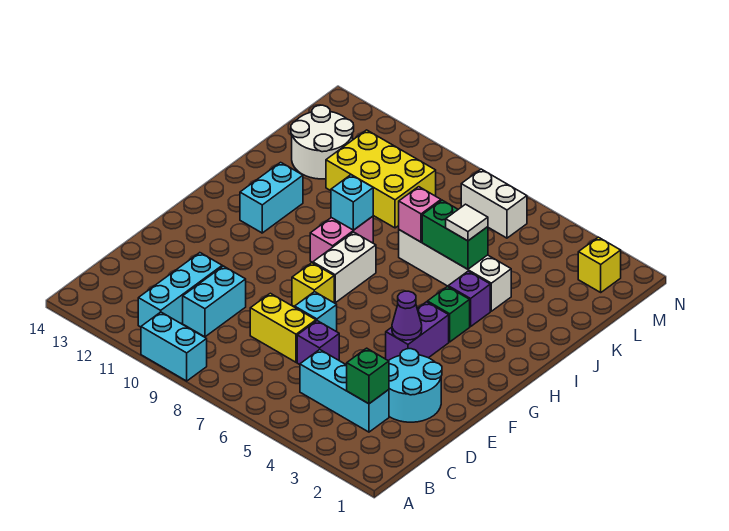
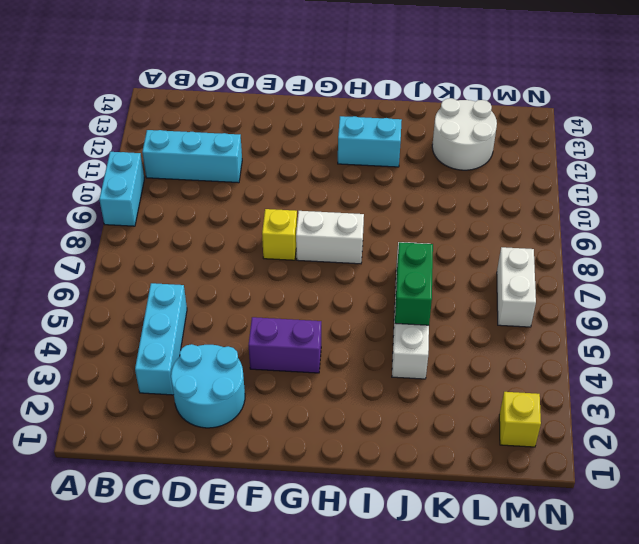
none -> cyan brick C10:D10 level 1
none -> purple brick D6 level 1
none -> yellow brick D7:D8 level 1

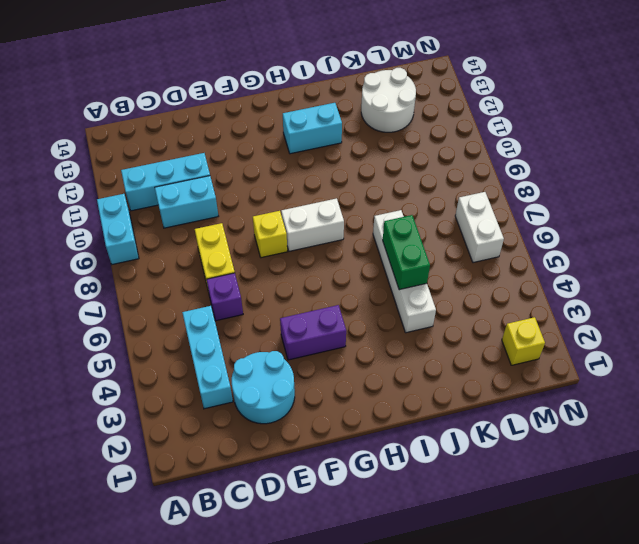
none -> cyan brick E7 level 1
none -> green brick H4 level 1
none -> pink brick H9:I9 level 1

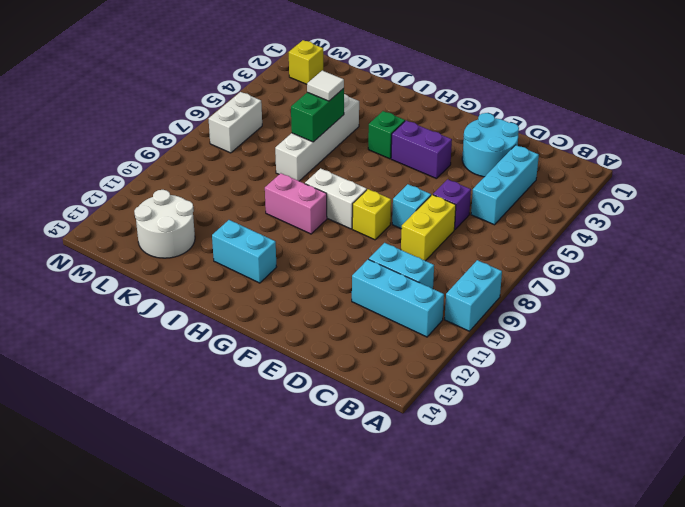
none -> purple brick I4 level 1
none -> yellow brick K9:L11 level 1
none -> green brick C3 level 2

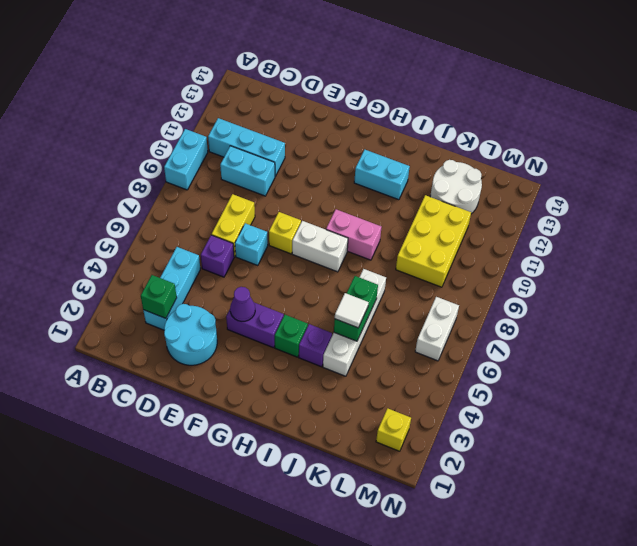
none -> cyan brick I9 level 2
none -> pink brick J7 level 2

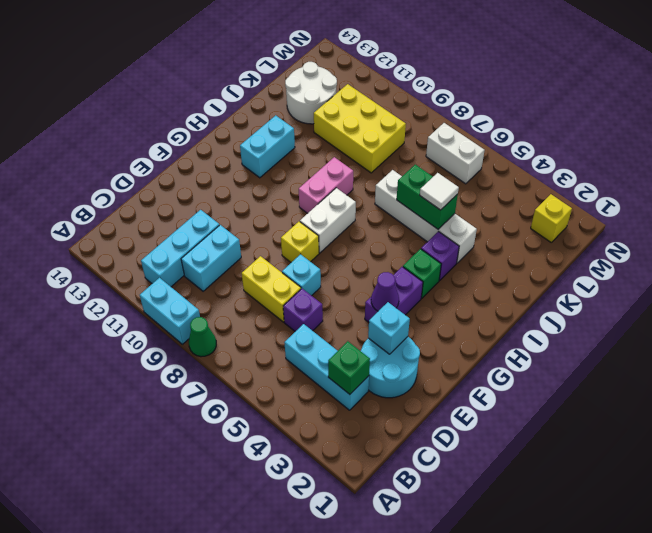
green cone A8 level 1 -> none
cyan brick E3 level 2 -> cyan brick I9 level 2
none -> pink brick J7 level 2

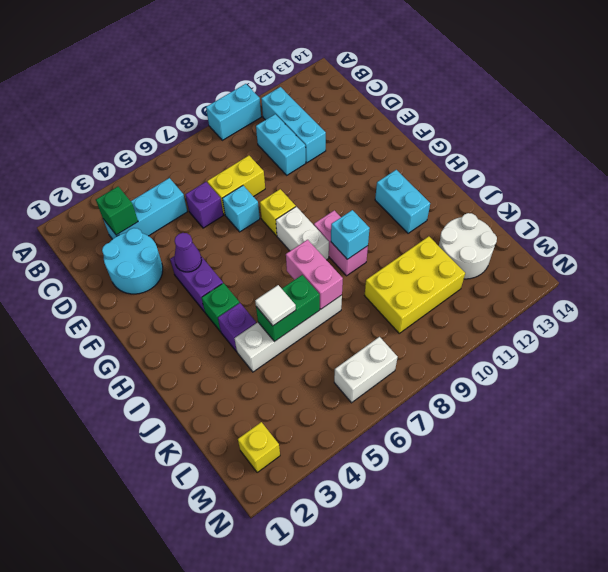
pink brick I7:J7 level 2 -> pink brick J7 level 2

